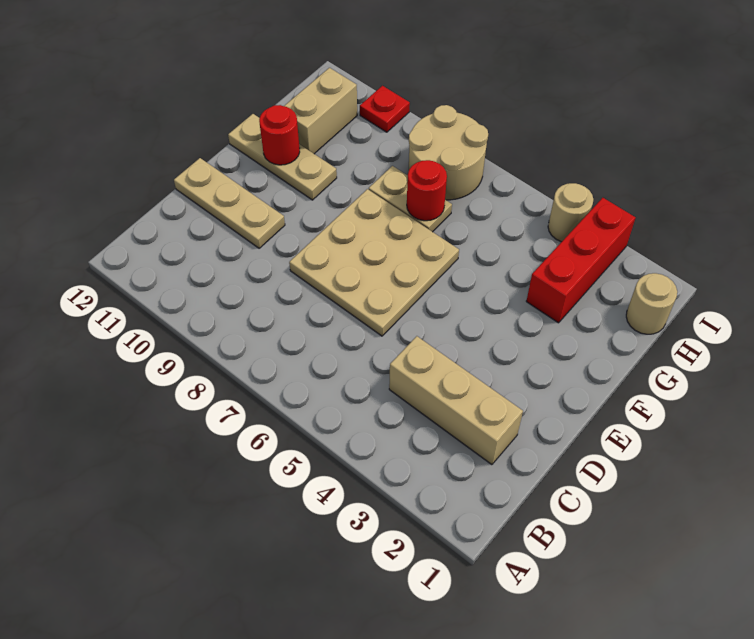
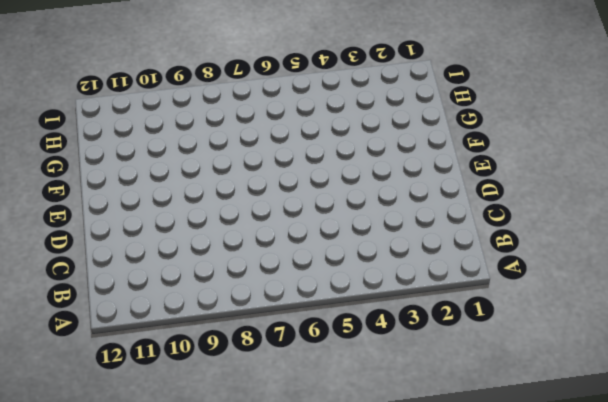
none -> tan brick C2:C4 level 1
none -> tan plate D6:F8 level 1
none -> tan plate D10:D12 level 1

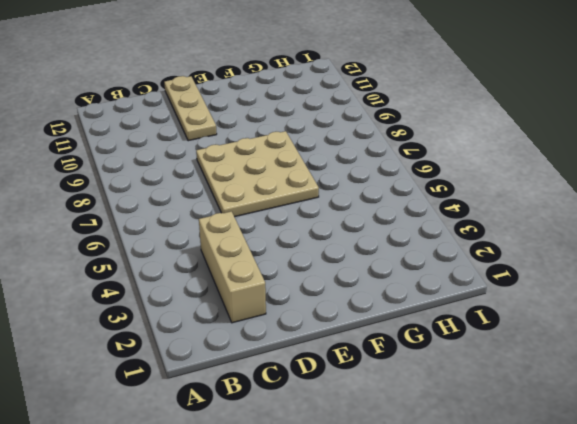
none -> tan plate F10:F12 level 1
none -> red brick G3:I3 level 1
none -> tan plate G7:G8 level 1

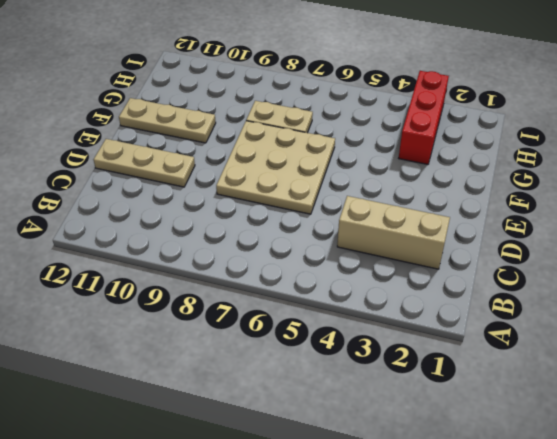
none -> tan brick G11:H11 level 1
none -> tan round brick H1 level 1
none -> tan round brick H7:I8 level 1

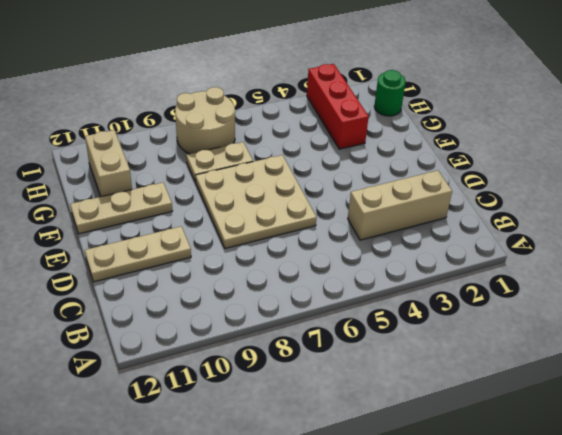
green round brick H1 level 1 -> tan round brick H1 level 1
none -> tan round brick I4 level 1
none -> red plate I10 level 1
none -> red round brick F11 level 2

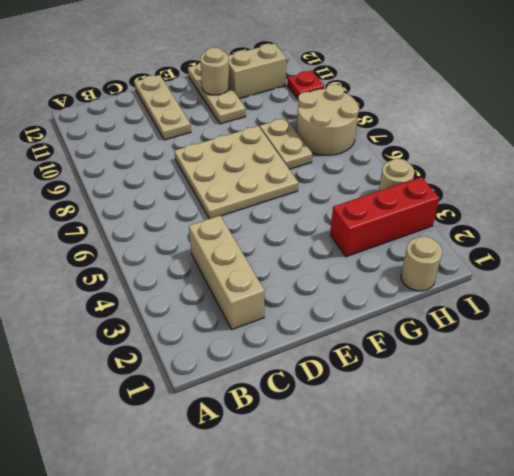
tan round brick F11 level 2 -> red round brick F11 level 2
none -> red round brick G7 level 2

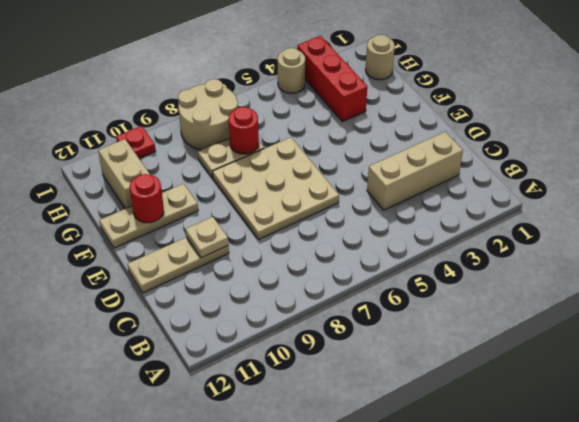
tan plate D10 level 2 -> none

